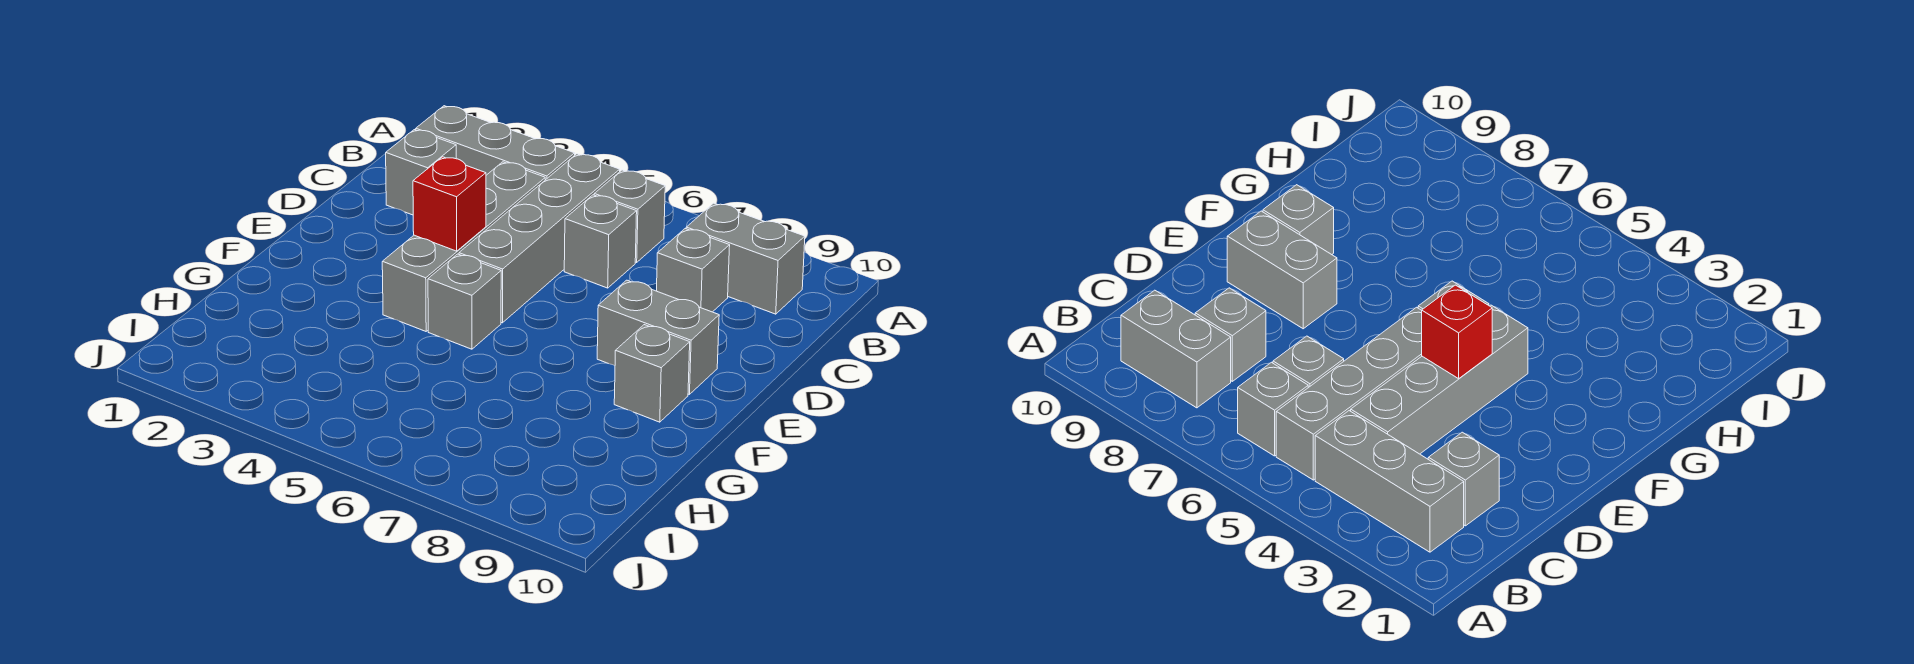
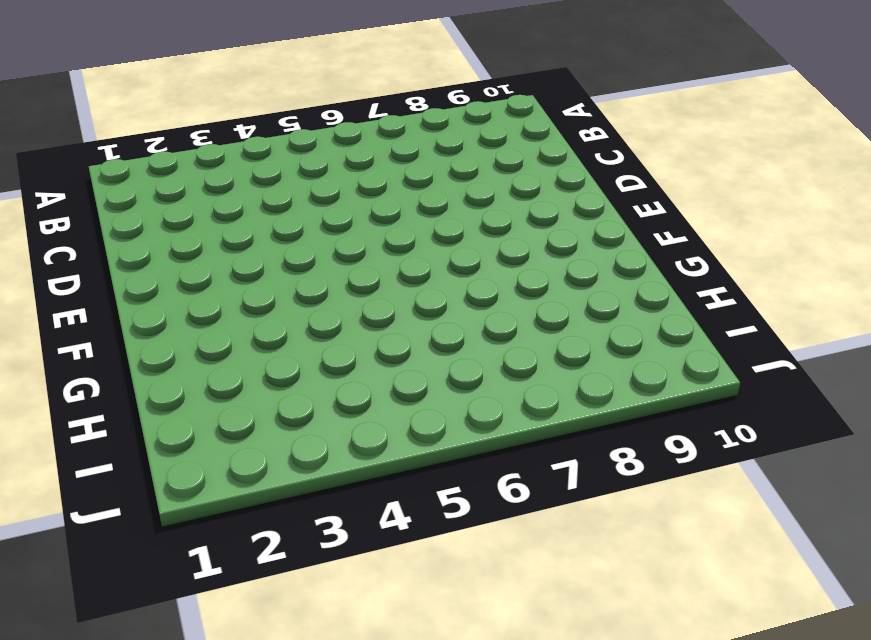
none -> grey brick B2:B4 level 1
none -> grey brick B5:E5 level 1
none -> grey brick B6 level 1

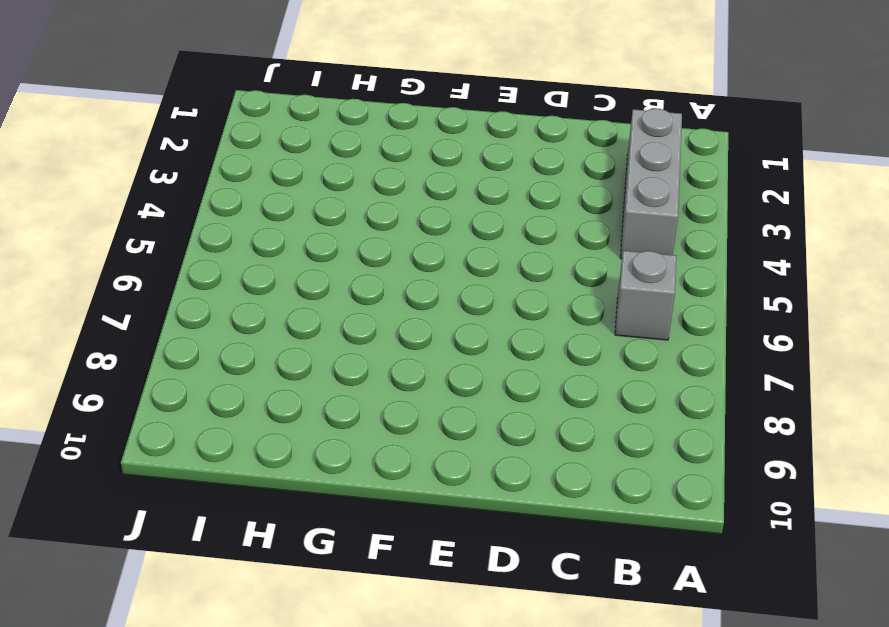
none -> grey brick B5:E5 level 1
none -> grey brick B8:B9 level 1
none -> grey brick C2 level 1

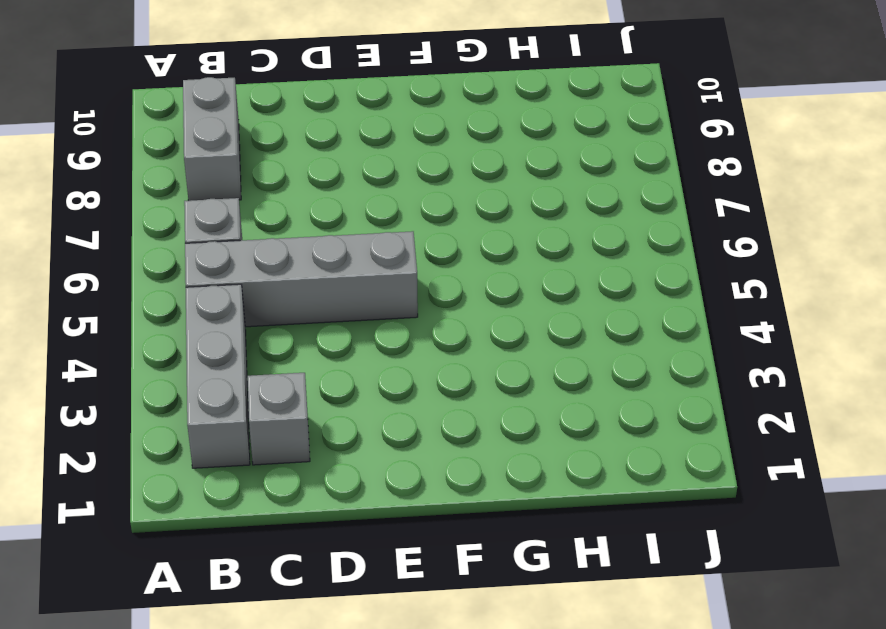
none -> grey brick C4:F4 level 1
none -> grey brick C6 level 1
none -> grey brick C8 level 1

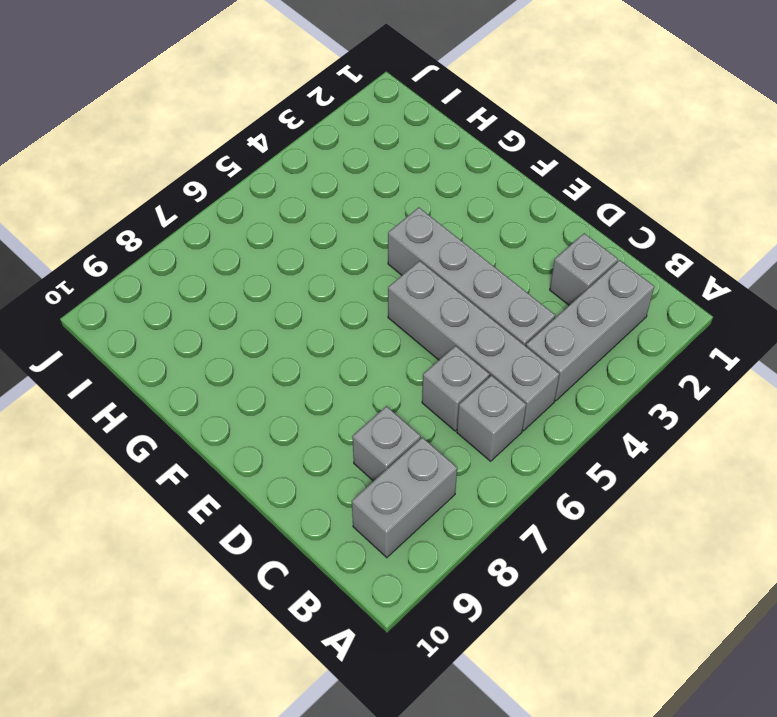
none -> grey brick E8:E9 level 1
none -> grey brick F5 level 1
none -> grey brick F9 level 1

